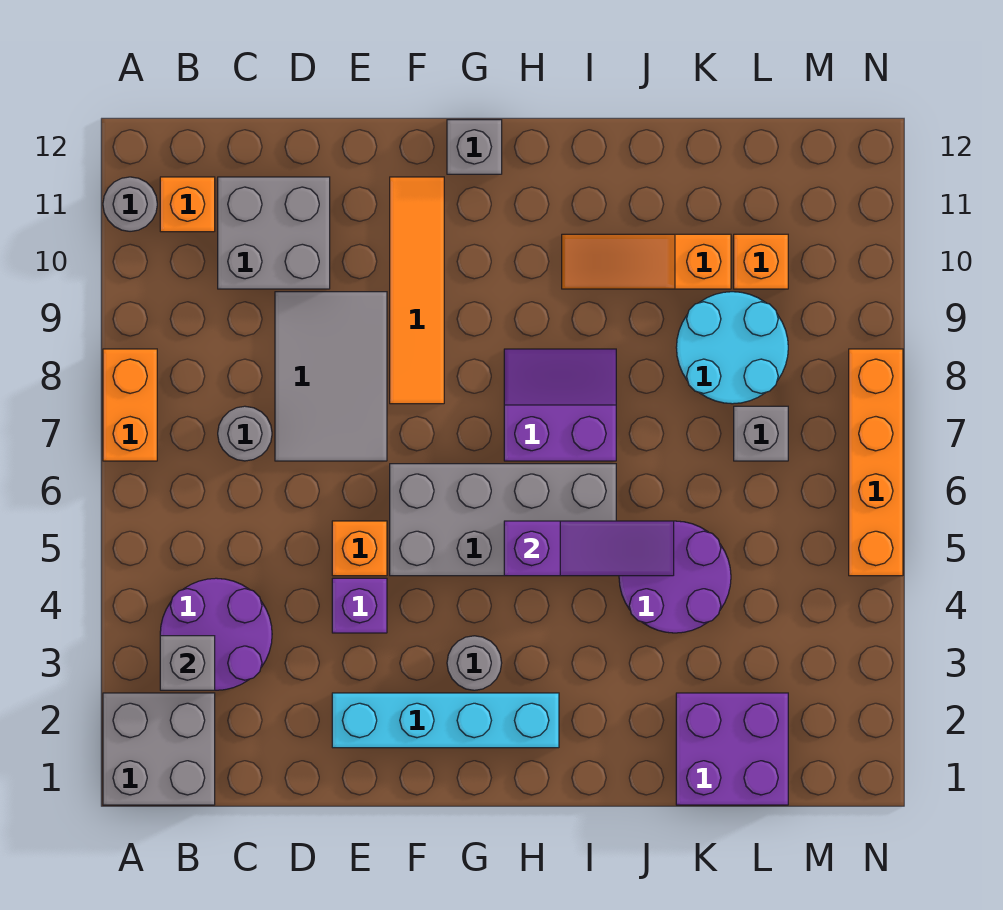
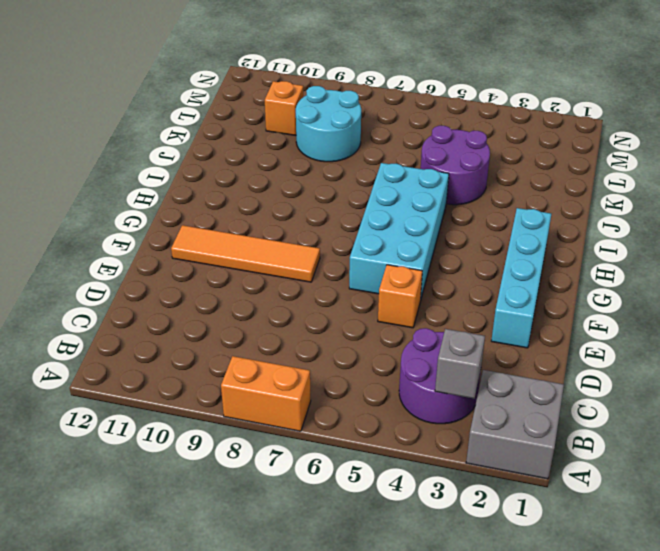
cyan brick F5:I6 level 1 -> grey brick F5:I6 level 1
none -> grey round brick A11 level 1
none -> orange brick B11 level 1
none -> grey round brick C7 level 1

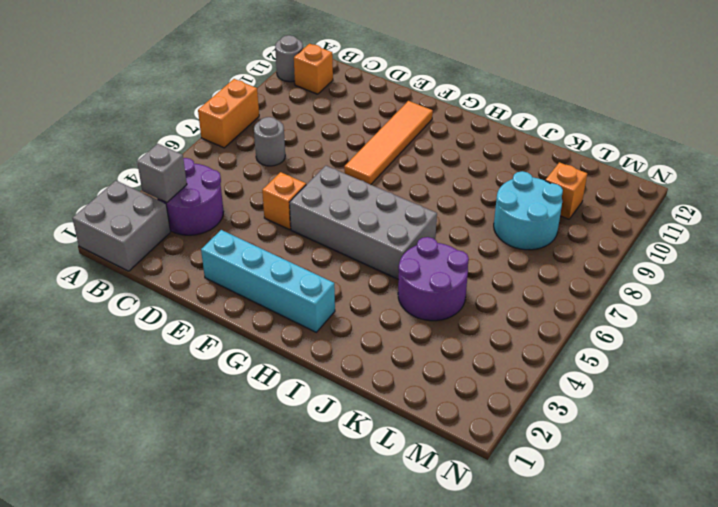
none -> grey brick C10:D11 level 1
none -> grey tile D7:E9 level 1
none -> purple brick E4 level 1

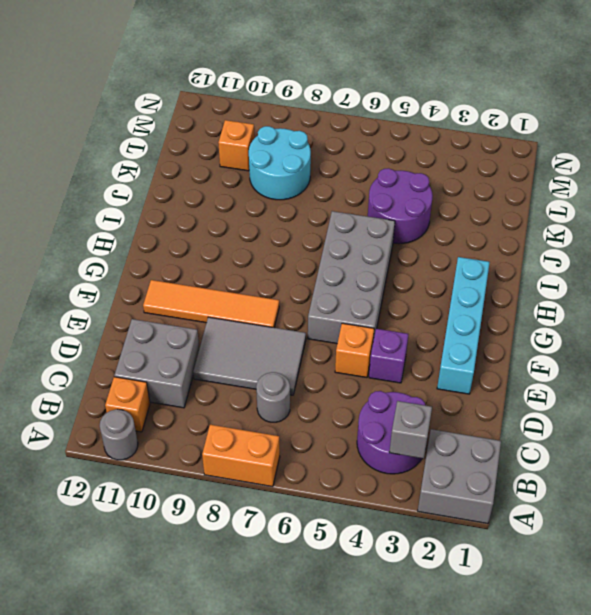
none -> grey round brick G3 level 1
none -> grey brick G12 level 1
none -> purple slope H7:I8 level 1 top 7

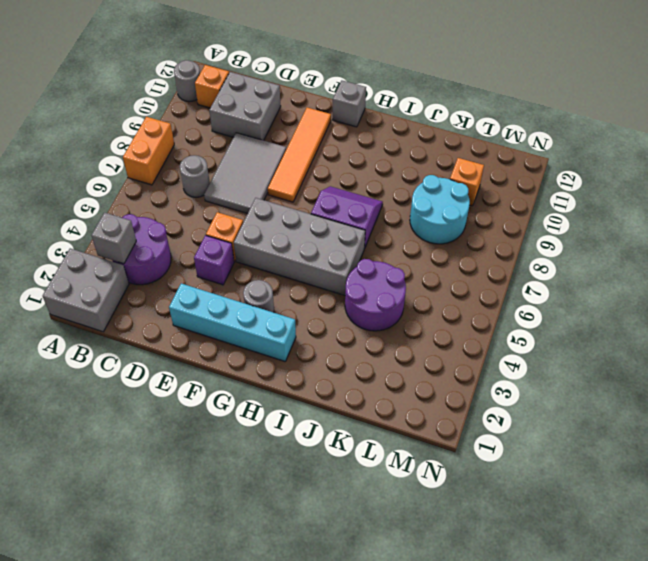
none -> orange slope I10:K10 level 1 top K
none -> purple brick K1:L2 level 1
none -> grey brick L7 level 1

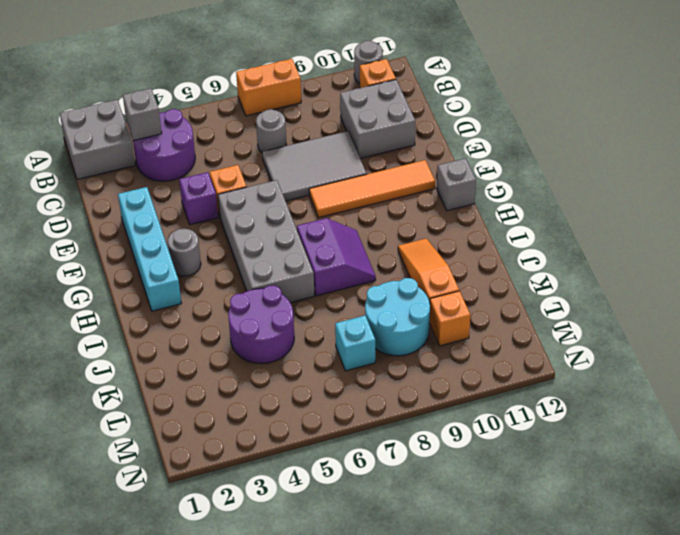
cyan brick L7 level 1 -> grey brick L7 level 1
none -> purple brick K1:L2 level 1
none -> orange brick N5:N8 level 1
none -> purple slope H5:J5 level 2 top H

